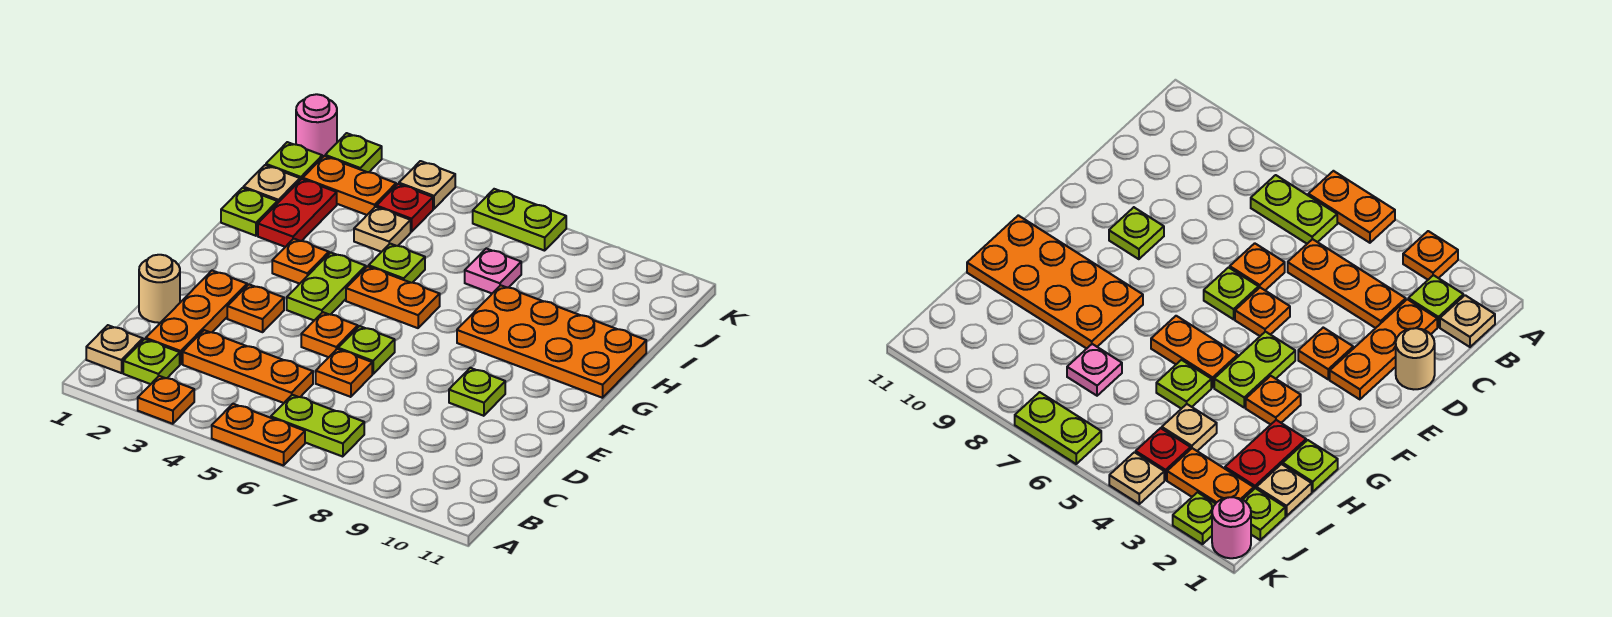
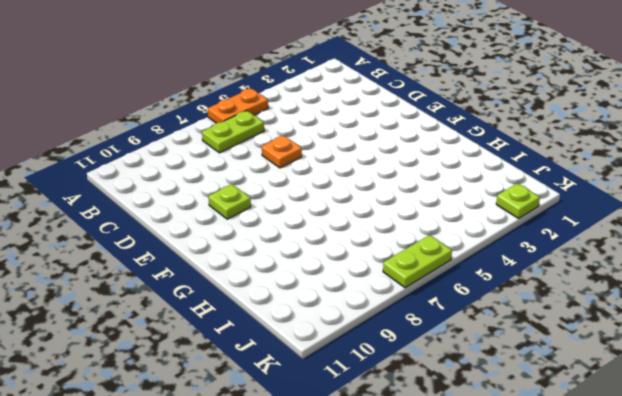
none -> orange plate A3 level 1
none -> tan plate B1 level 1
none -> lime plate B2 level 1
none -> orange plate C2:E2 level 1

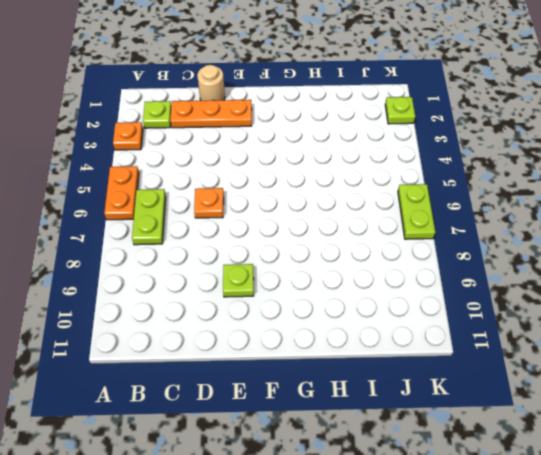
none -> tan plate B1 level 1
none -> orange plate C3:C5 level 1
none -> orange plate E3 level 1
none -> orange plate E5 level 1

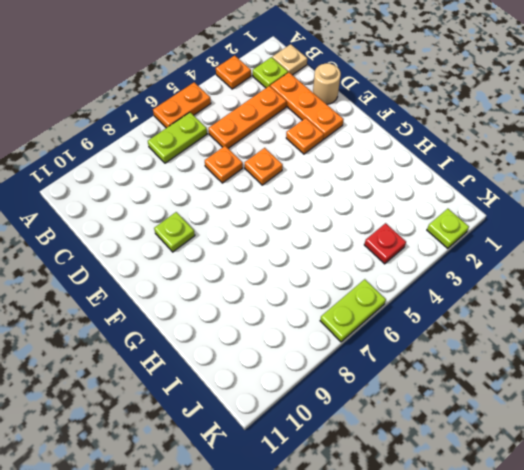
none -> lime plate E6 level 1
none -> lime plate F4:G4 level 1
none -> orange plate G3 level 1
none -> orange plate G5:G6 level 1

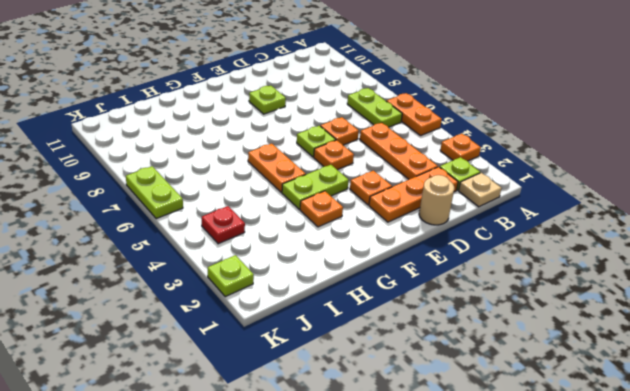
none -> orange plate G8:H11 level 1
none -> lime plate H1 level 1
none -> red plate H2:I2 level 1
none -> lime plate H5 level 1

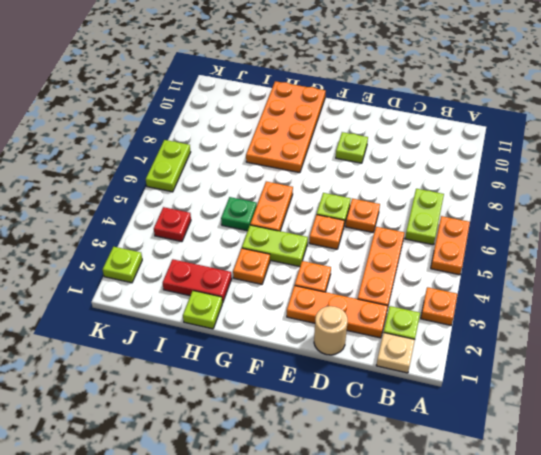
green plate H5 level 1 -> lime plate H5 level 1
none -> tan plate I1 level 1
none -> tan plate I4 level 1
none -> pink plate I7 level 1
none -> lime plate J1 level 1

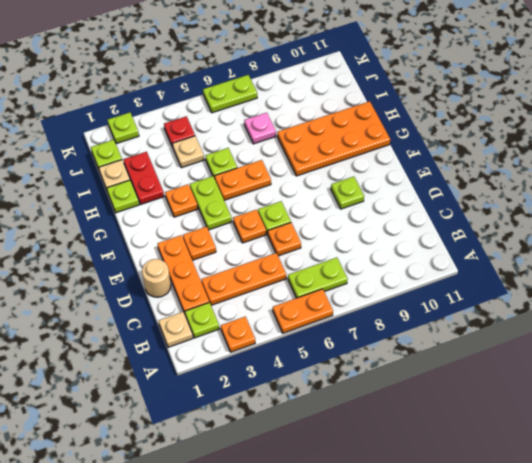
none -> orange plate J2:J3 level 1
none -> pink round brick K1 level 1
none -> tan plate K4 level 1

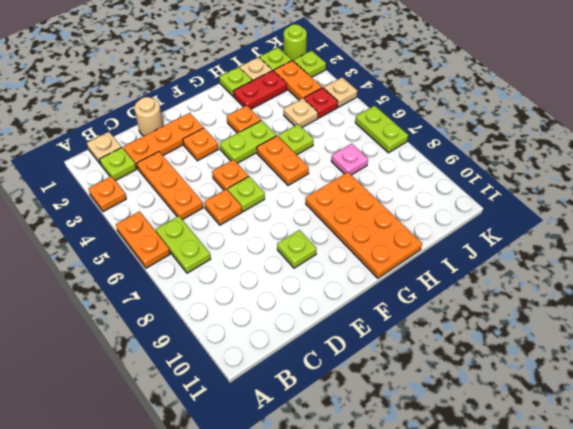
lime round brick K1 level 1 -> pink round brick K1 level 1

